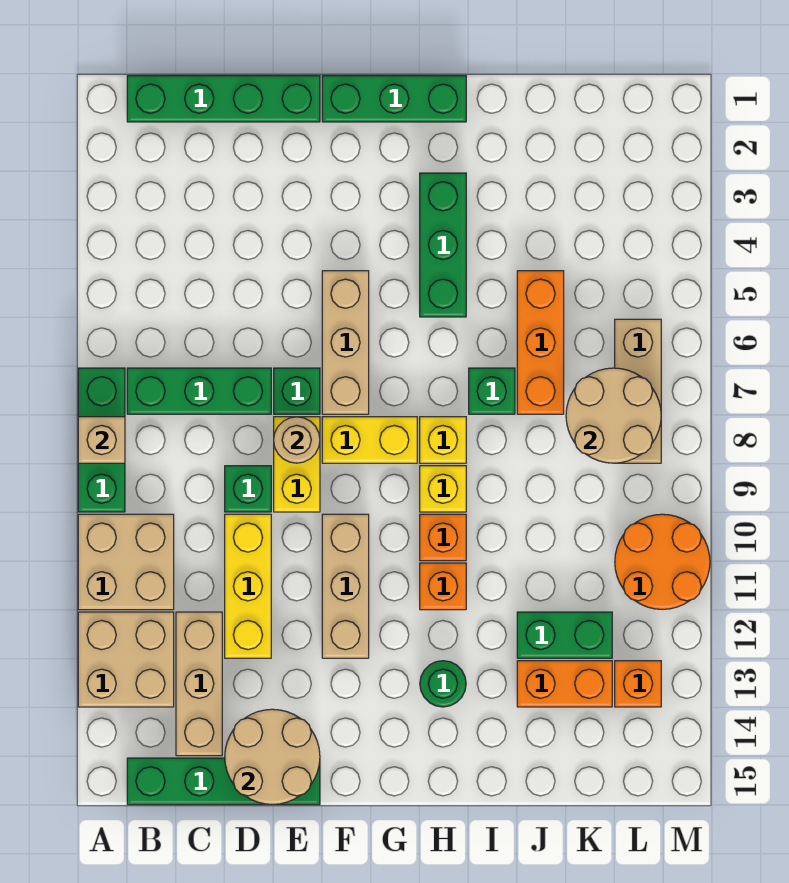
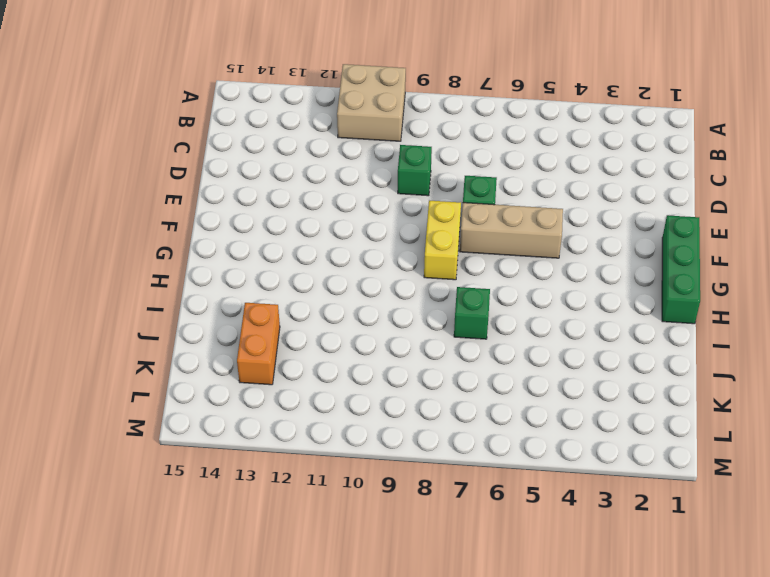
none -> green brick A7:A9 level 1
none -> tan brick A12:B13 level 1
none -> green brick B1:E1 level 1
none -> green brick B7:D7 level 1

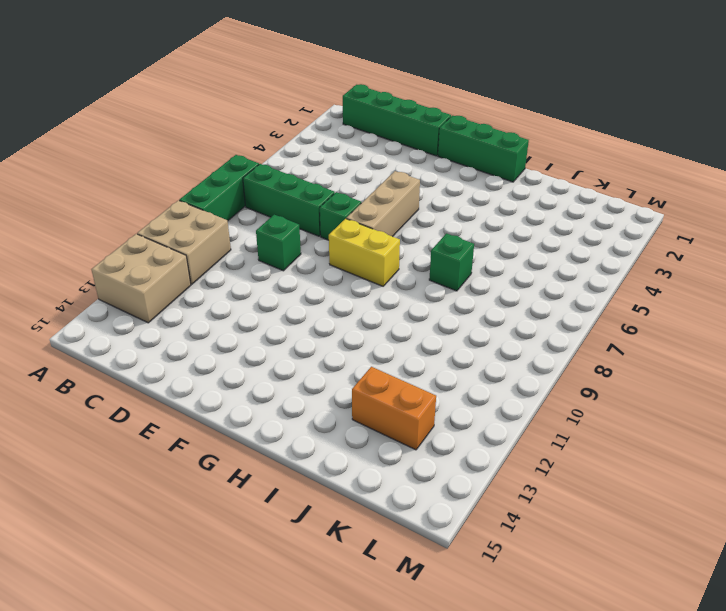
none -> green brick B15:E15 level 1
none -> tan brick C12:C14 level 1
none -> yellow brick D10:D12 level 1
none -> yellow brick E8:E9 level 1

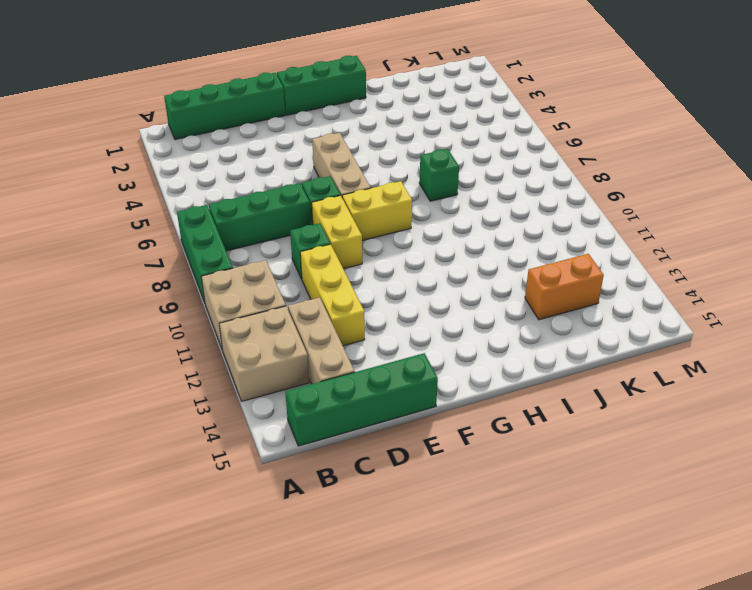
none -> tan brick F10:F12 level 1
none -> green brick H3:H5 level 1
none -> yellow brick H8 level 1
none -> yellow brick H9 level 1

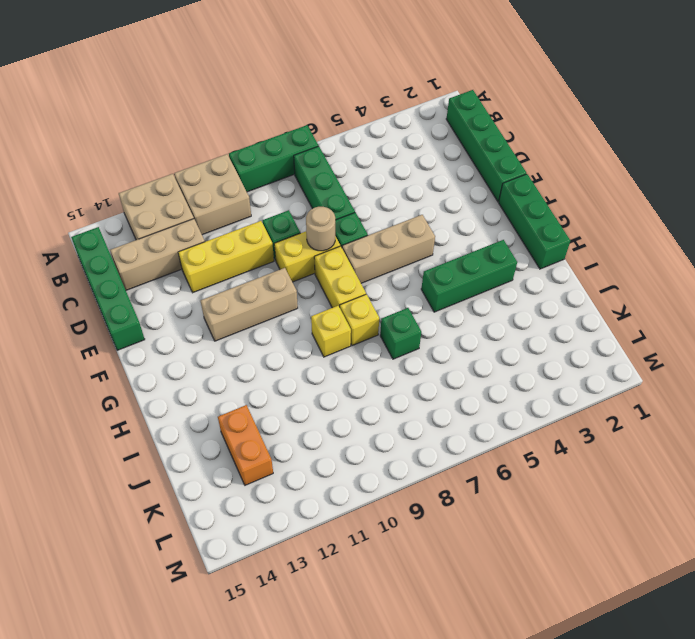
none -> orange brick H10 level 1
none -> orange brick H11 level 1
none -> green round brick H13 level 1
none -> orange brick J5:J7 level 1

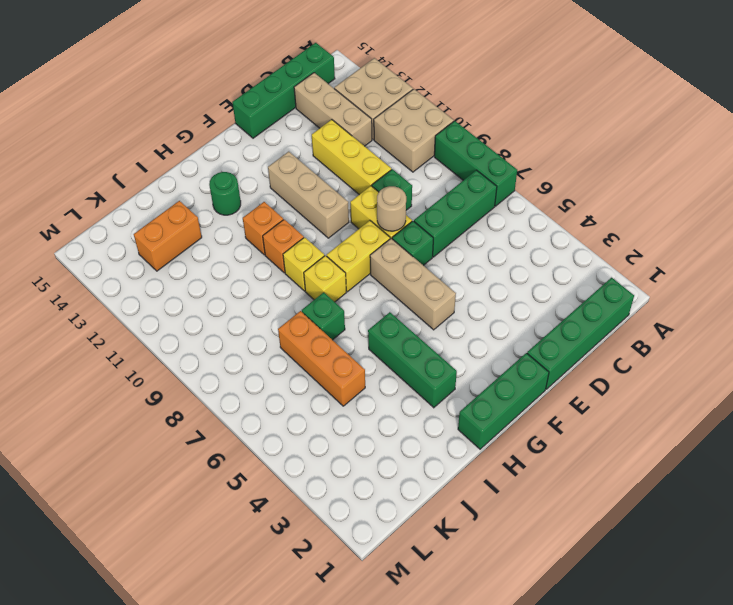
none -> green brick J12:K12 level 1
none -> tan brick L6:L8 level 1
none -> orange round brick L10:M11 level 1
none -> orange brick L13 level 1

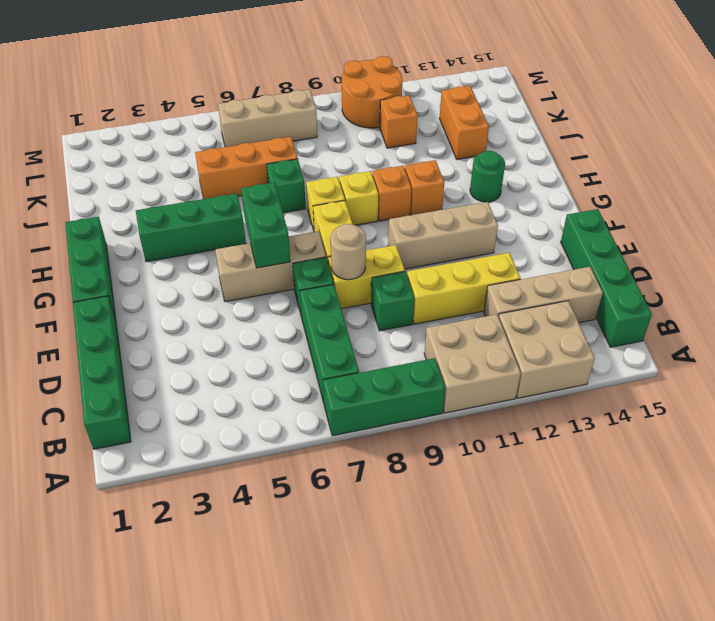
green brick F6:G6 level 2 -> green brick J12:K12 level 1
orange brick K11 level 1 -> orange brick L13 level 1
none -> tan brick A8 level 2
none -> tan round brick D14:E15 level 2
none -> tan round brick K7:L8 level 2

